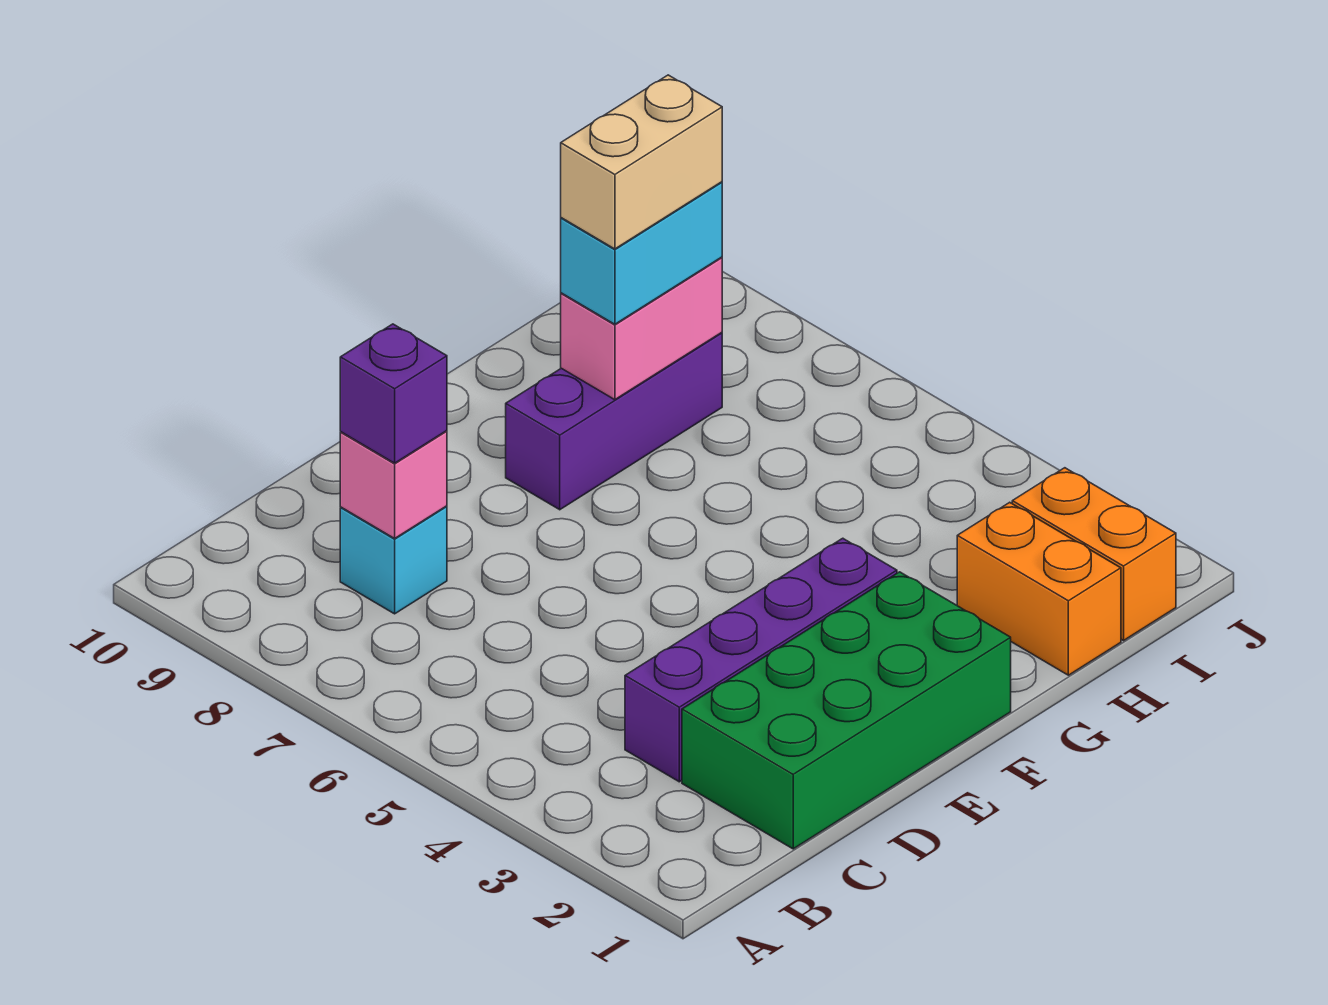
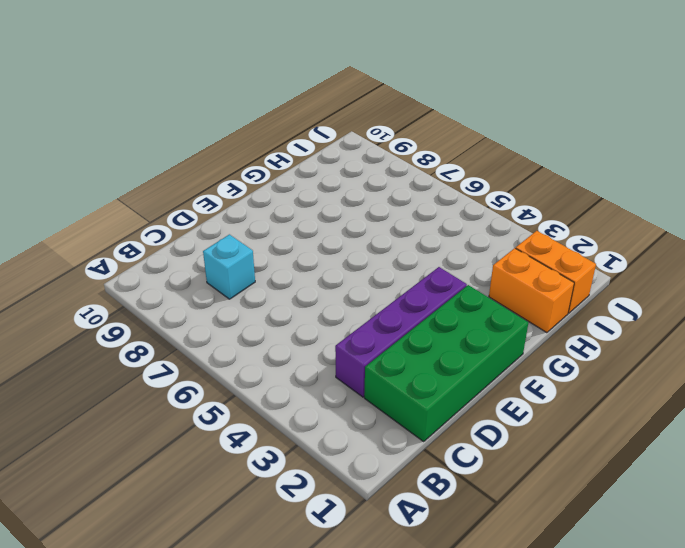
none -> purple brick F8:H8 level 1
none -> pink brick C8 level 2

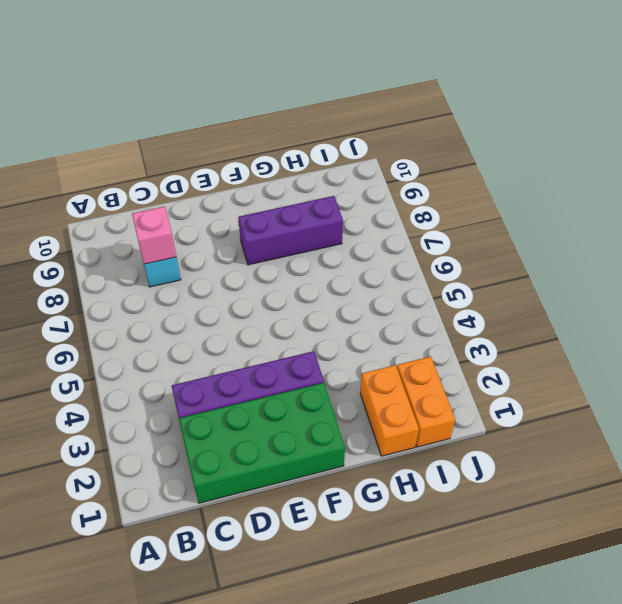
none -> pink brick G8:H8 level 2
none -> purple brick C8 level 3

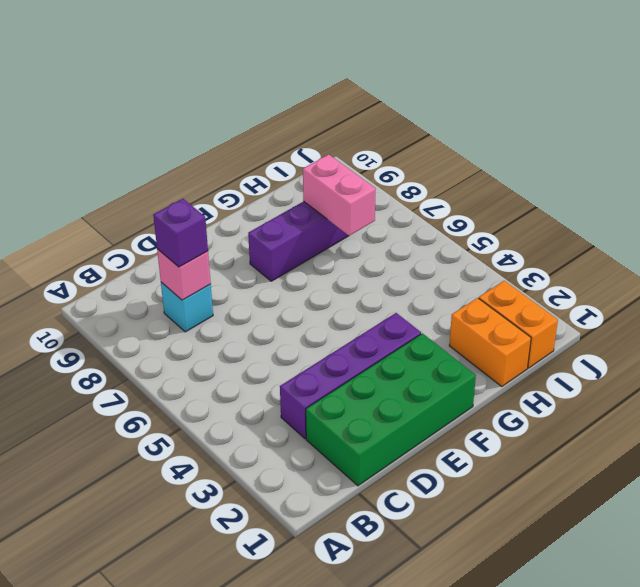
pink brick H7:H8 level 2 -> pink brick G8:H8 level 2
none -> cyan brick G8:H8 level 3
none -> tan brick G8:H8 level 4

